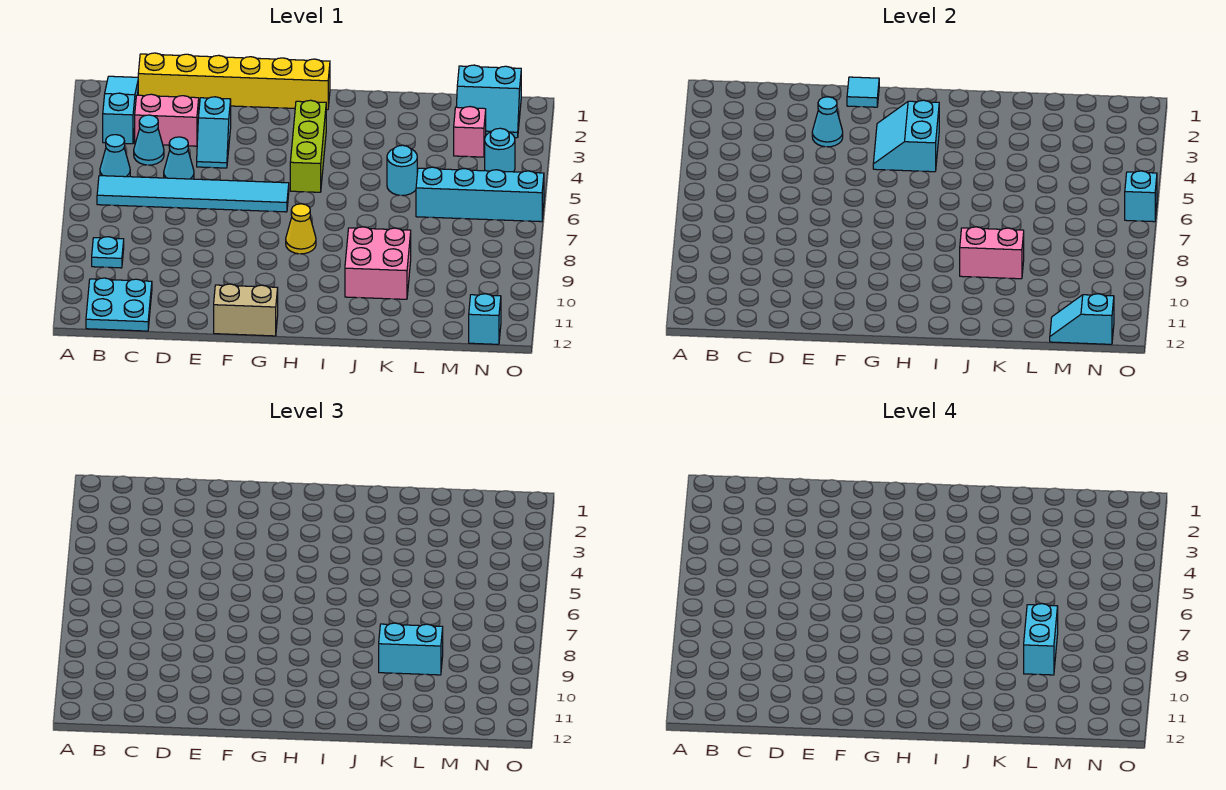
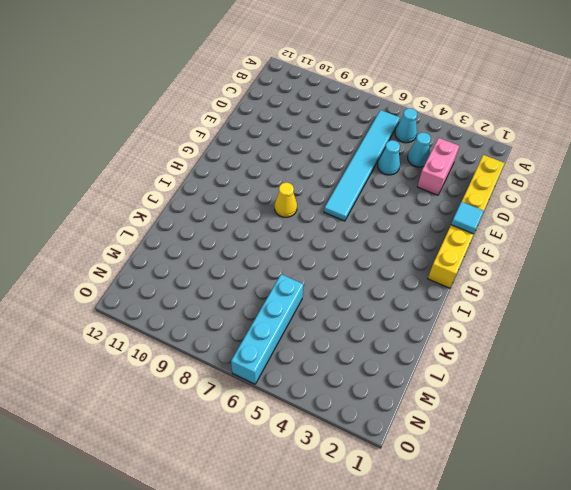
none -> cyan slope B1:B3 level 1 top 3
none -> cyan plate B9 level 1
none -> cyan plate B11:C12 level 1

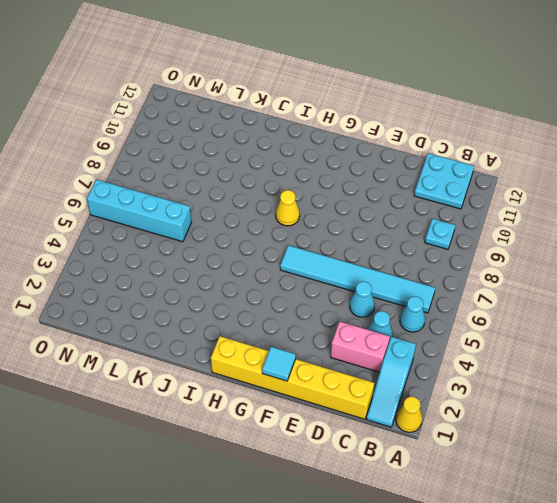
yellow cone A1 level 1 -> none
none -> cyan slope E3:E4 level 1 top 3
none -> tan brick F12:G12 level 1
none -> lime brick H3:H5 level 1

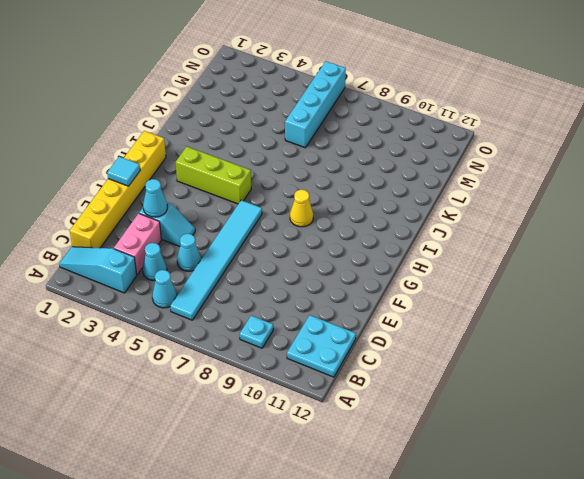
none -> tan brick F12:G12 level 1
none -> pink brick J9:K10 level 1
none -> cyan round brick K5 level 1

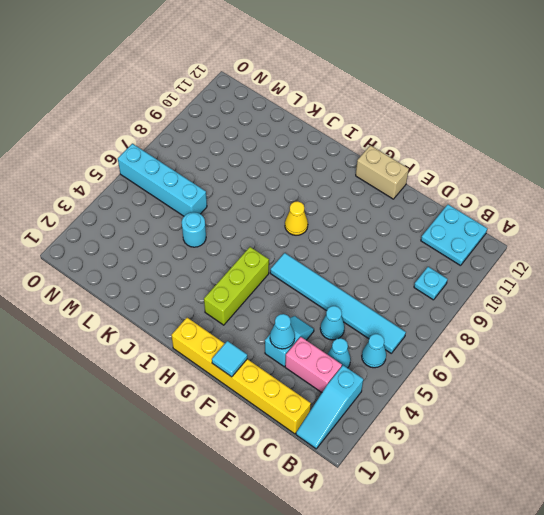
none -> pink brick J9:K10 level 1
none -> cyan slope M1:N2 level 1 top 1
none -> pink brick M3 level 1

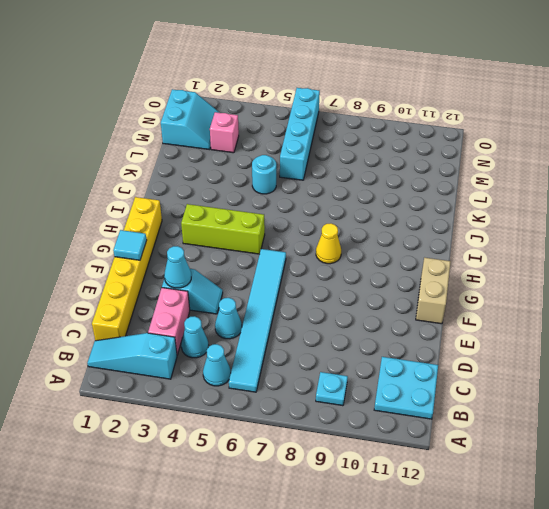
none -> pink brick J9:K10 level 1
none -> cyan round brick N4 level 1
none -> cyan brick N12 level 1

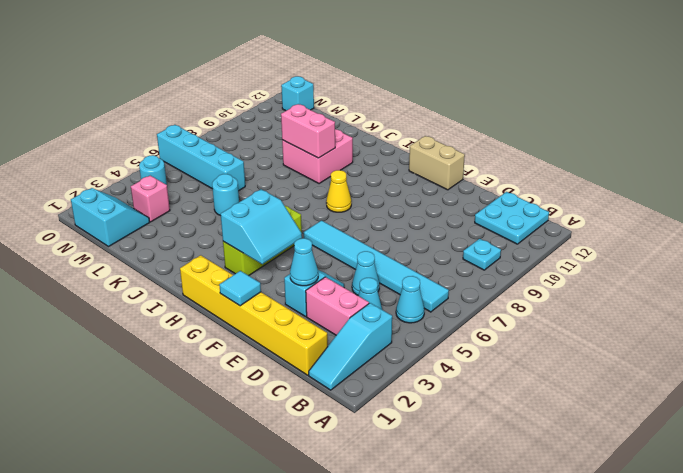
none -> cyan slope M12:N12 level 2 top N
none -> cyan brick O6 level 2
none -> cyan brick K9:L9 level 3

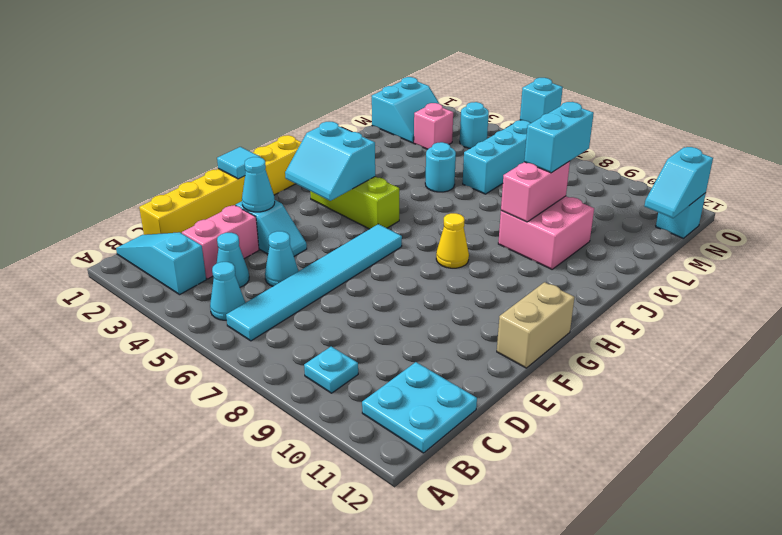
none -> cyan brick L8:L9 level 4

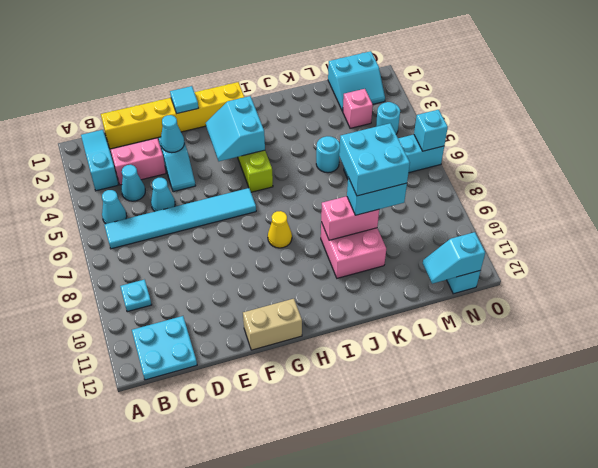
cyan brick K8:L9 level 4 -> cyan brick L8:L9 level 4

